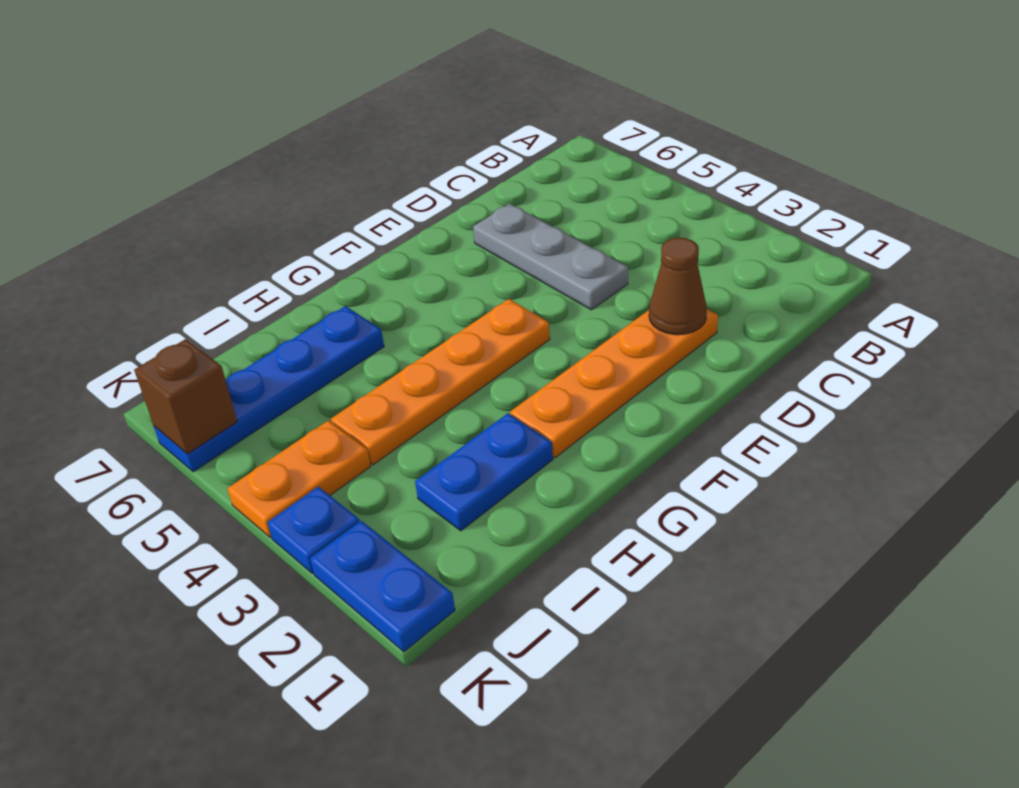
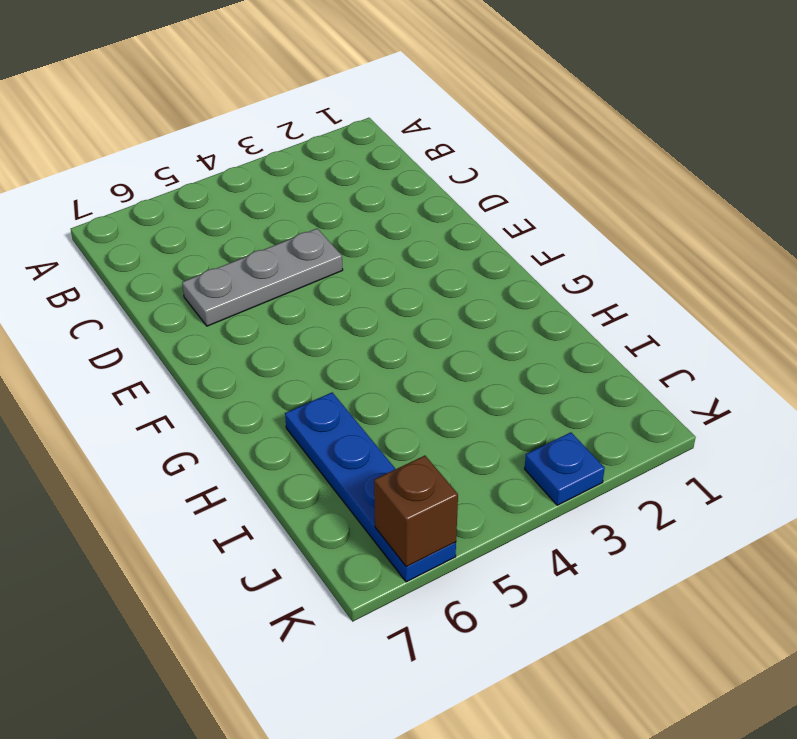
none -> orange plate D2:G2 level 1
none -> orange plate F4:I4 level 1

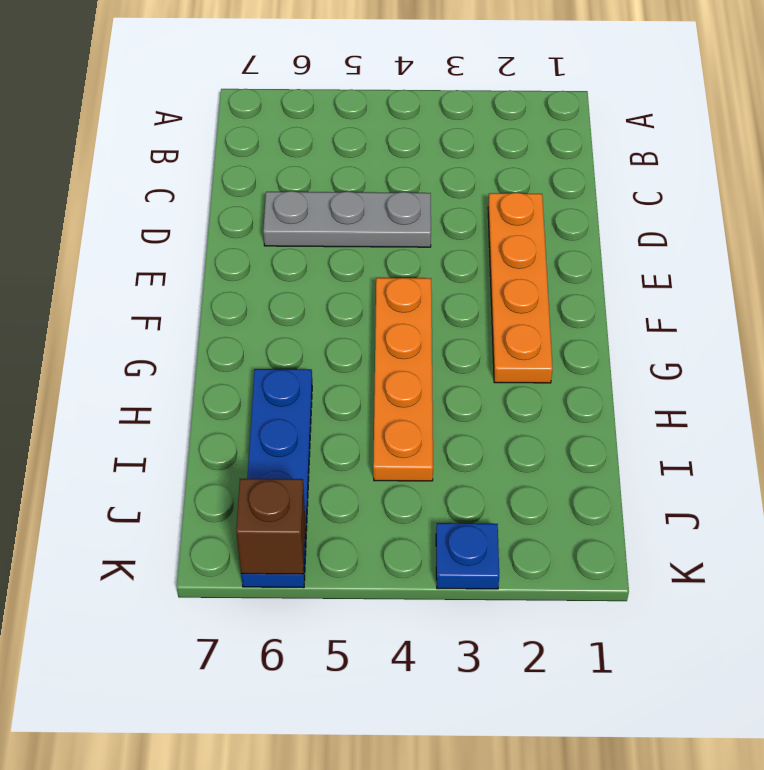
none -> blue plate H2:I2 level 1
none -> orange plate J4:K4 level 1

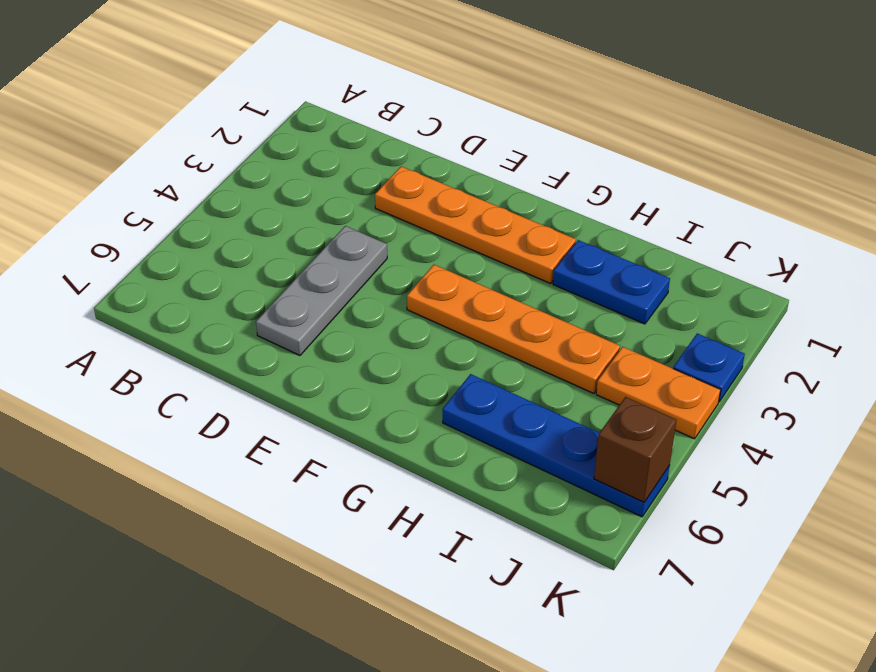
none -> blue plate K1:K2 level 1
none -> brown cone D2 level 2

